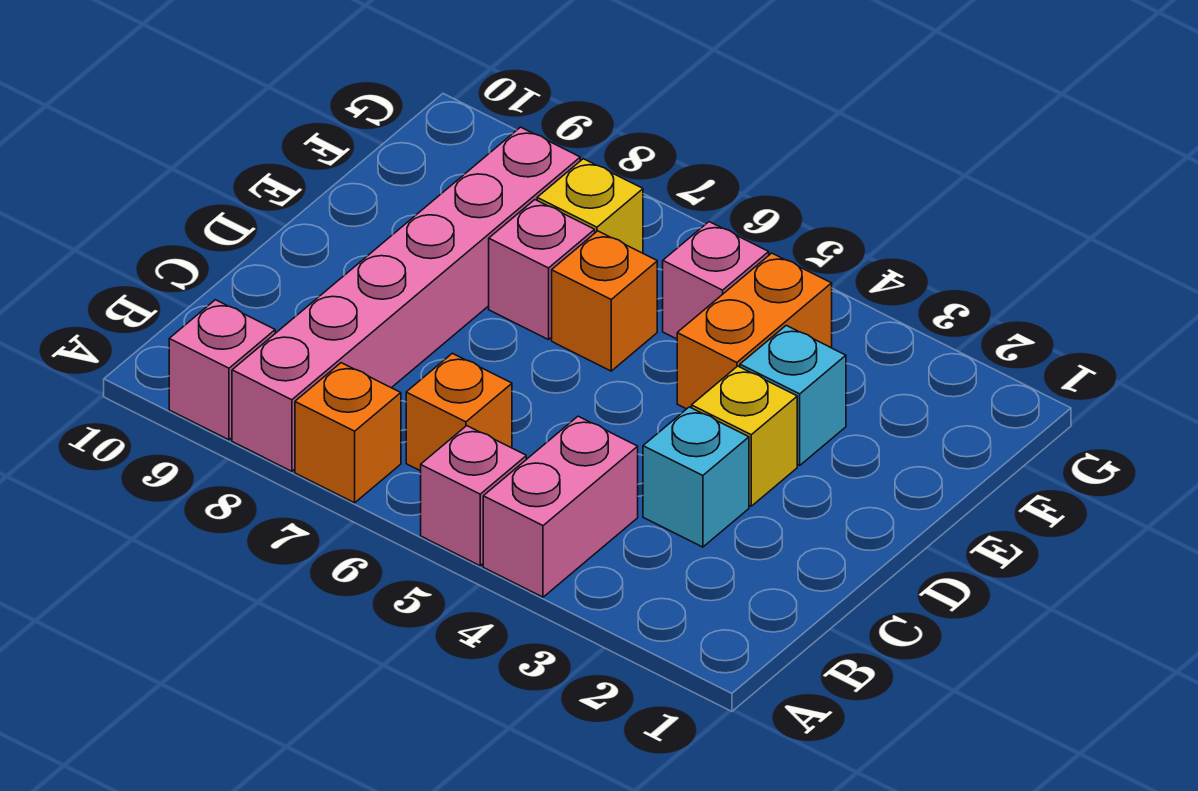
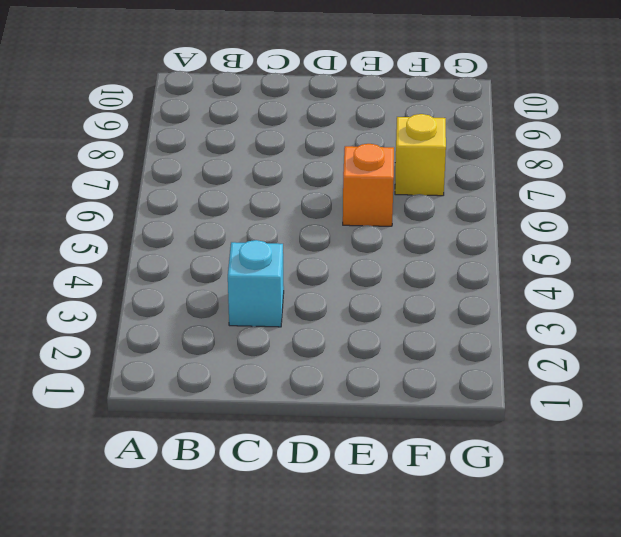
none -> pink brick A4:B4 level 1
none -> pink brick A5 level 1
none -> orange brick A7 level 1

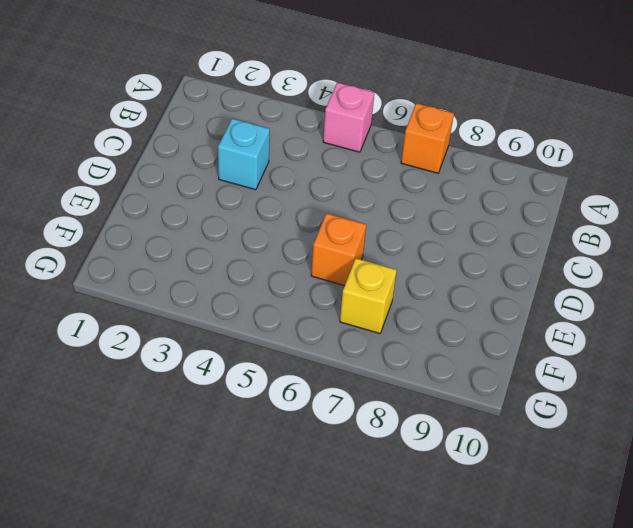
none -> pink brick A4:B4 level 1
none -> pink brick A8:F8 level 1
none -> pink brick A9 level 1

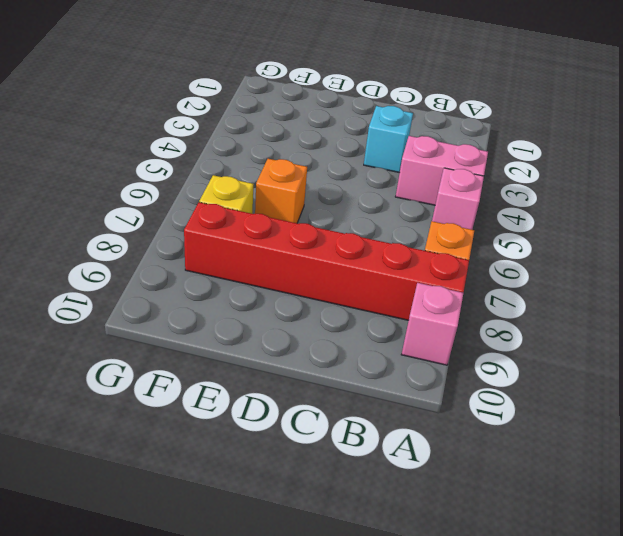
red brick A8:F8 level 1 -> pink brick A8:F8 level 1
none -> orange brick B6 level 1
none -> yellow brick D3 level 1
none -> cyan brick E3 level 1

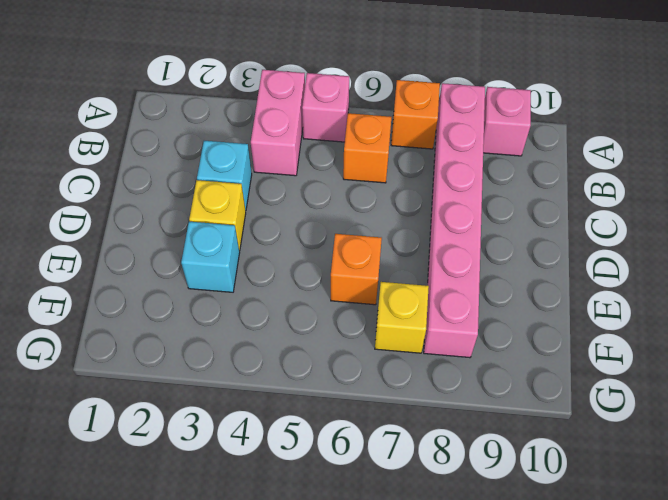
none -> orange brick E4:F4 level 1
none -> pink brick E7 level 1
none -> pink brick F5 level 1

